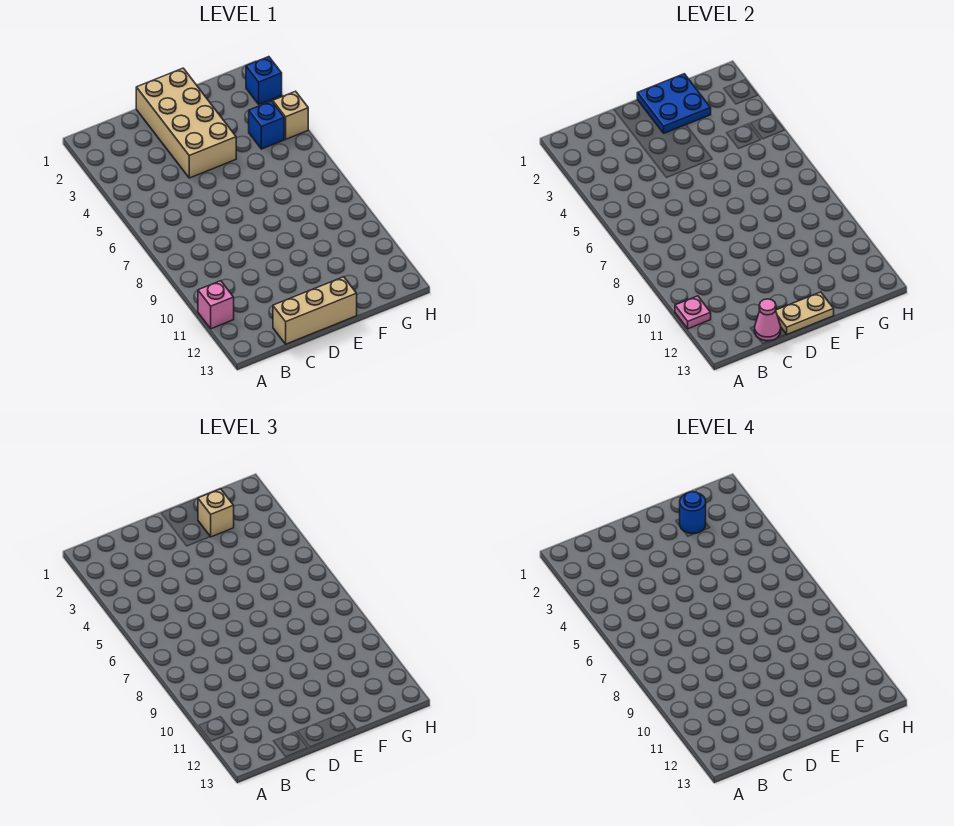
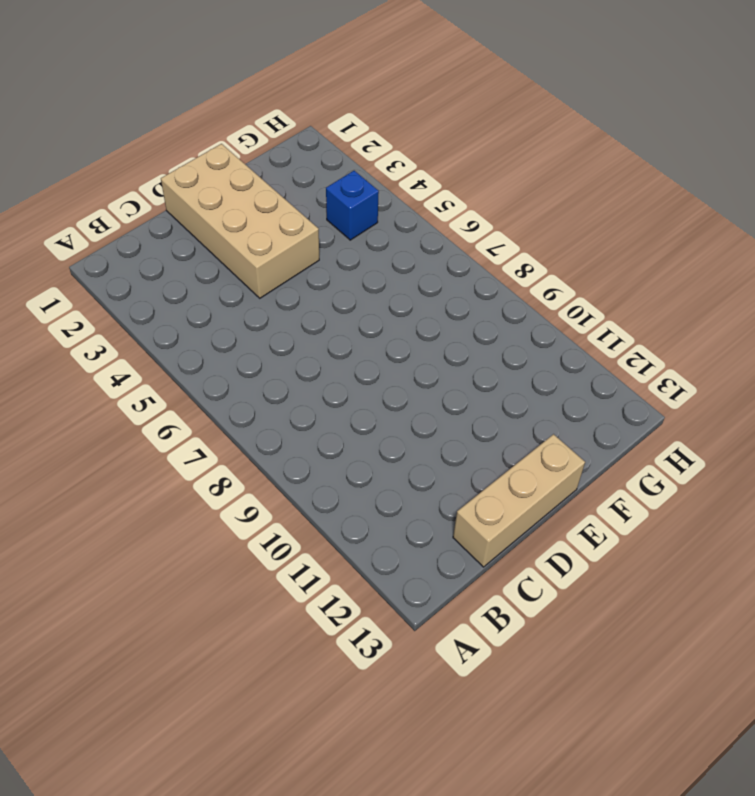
none -> pink brick A11 level 1
none -> blue brick H2 level 1
none -> tan brick H4 level 1

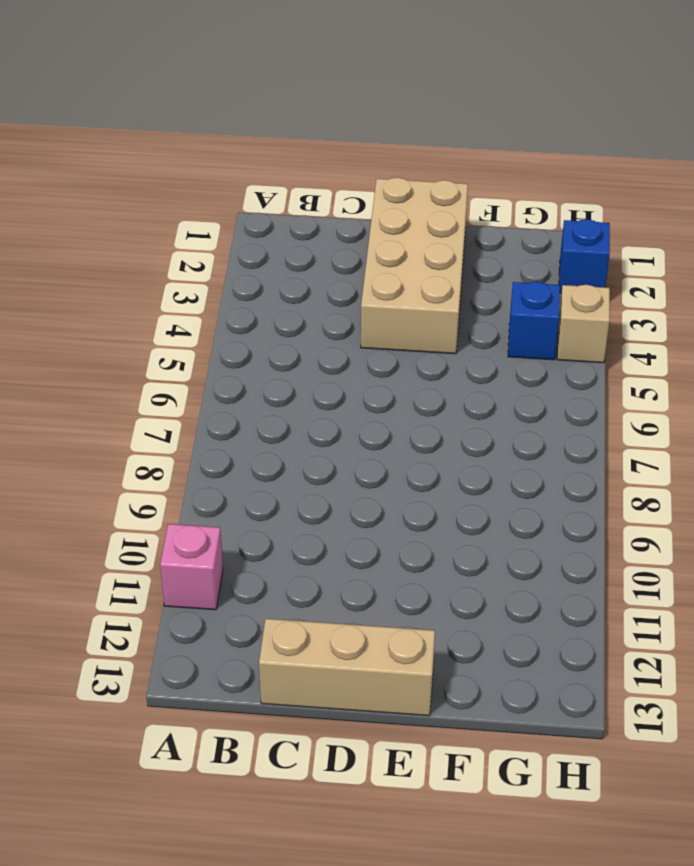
none -> pink plate A11 level 2
none -> pink cone C13 level 2
none -> tan plate D13:E13 level 2

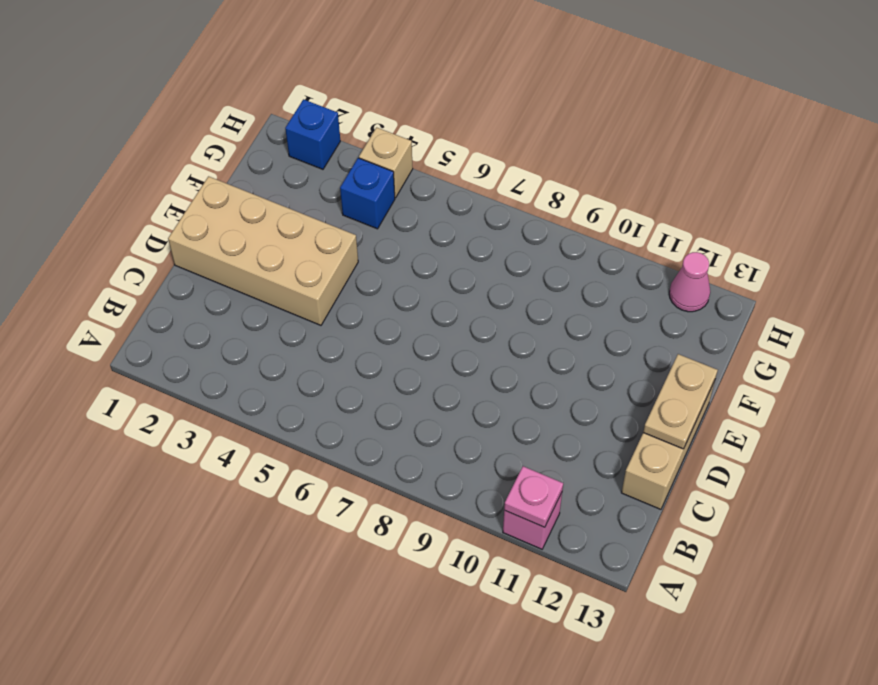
pink cone H12 level 1 -> pink cone C13 level 2
none -> blue plate E1:F2 level 2
none -> tan brick F2 level 3
none -> blue round brick F2 level 4

